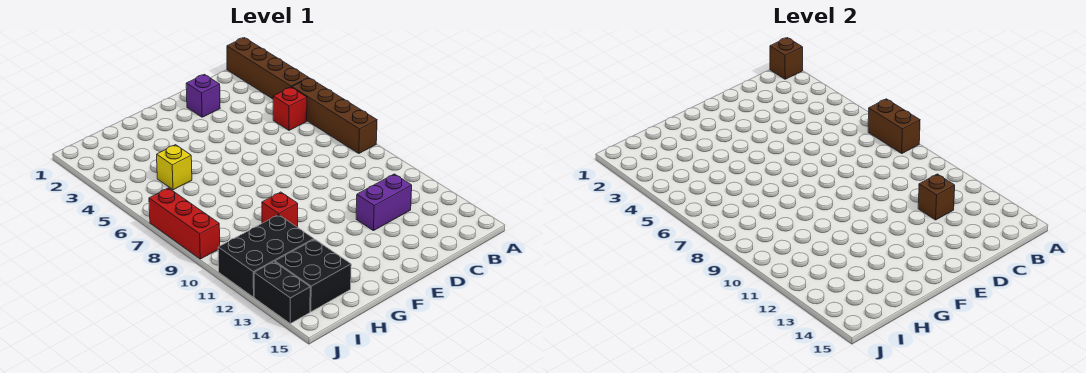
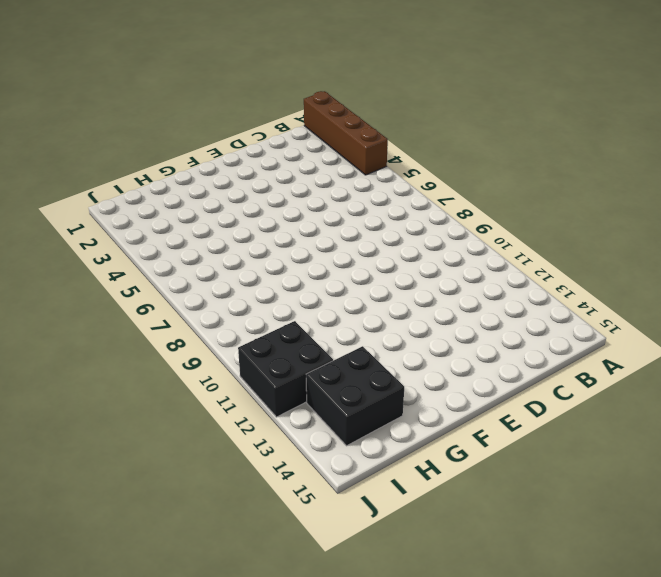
black brick I11:J12 level 1 -> black brick H11:J12 level 1
none -> brown brick A5:A8 level 1
none -> red brick B5 level 1
none -> purple brick C12:D12 level 1

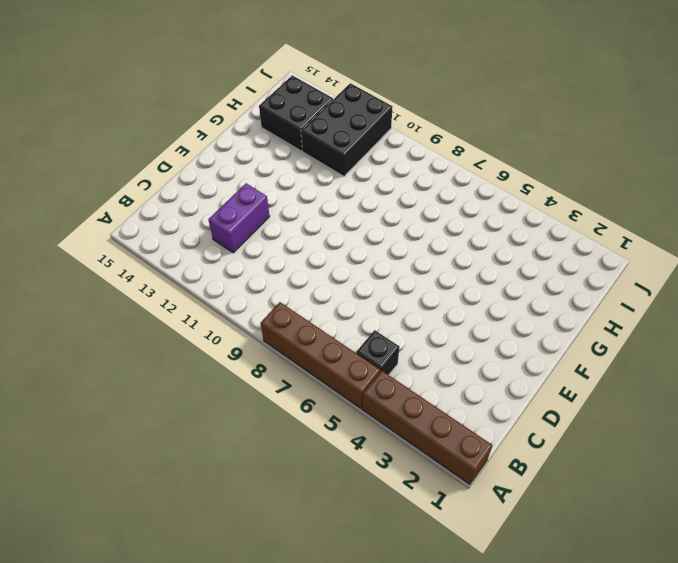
black brick B5 level 1 -> red brick B5 level 1
none -> purple brick D2 level 1
none -> red brick G10 level 1
none -> yellow brick H5 level 1

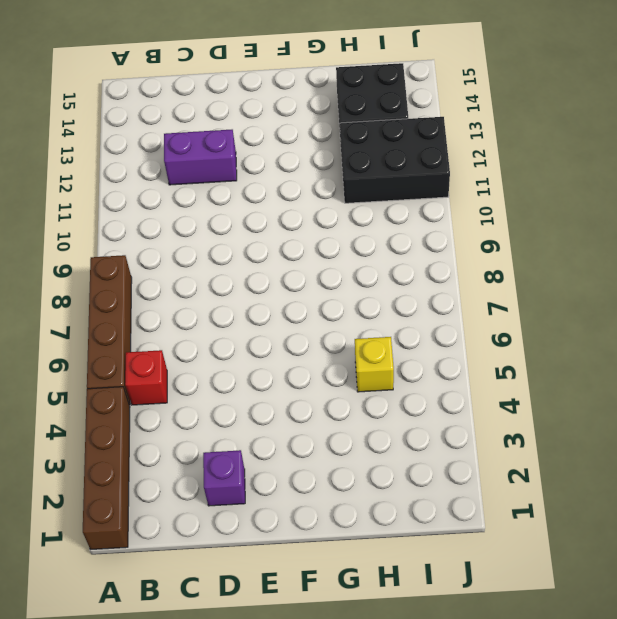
none -> red brick G10 level 1
none -> red brick J7:J9 level 1
none -> black brick J13:J14 level 1

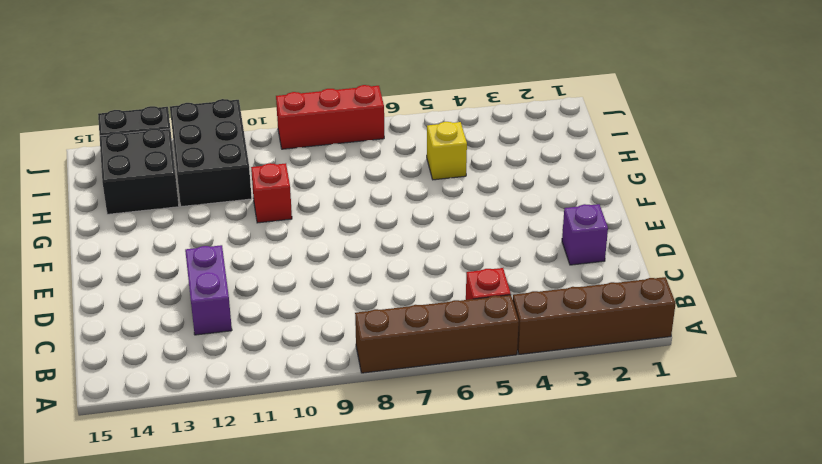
none -> brown brick A1 level 2
none -> brown brick A7:A8 level 2
none -> brown brick C12 level 2

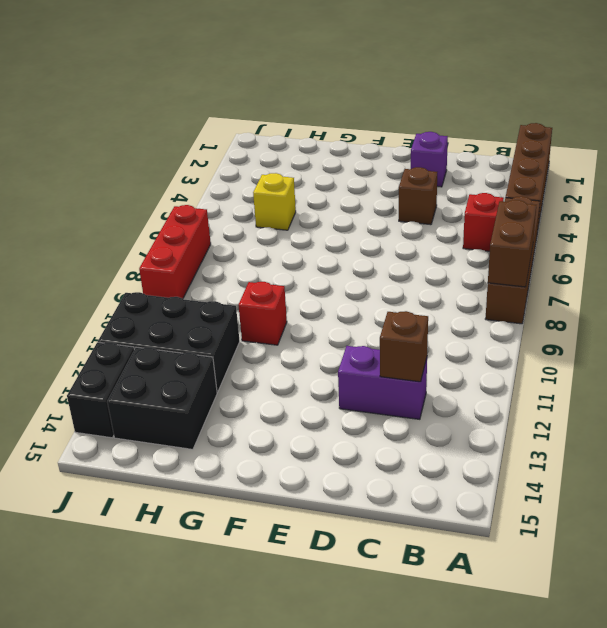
brown brick D4 level 1 -> brown brick A1 level 2

